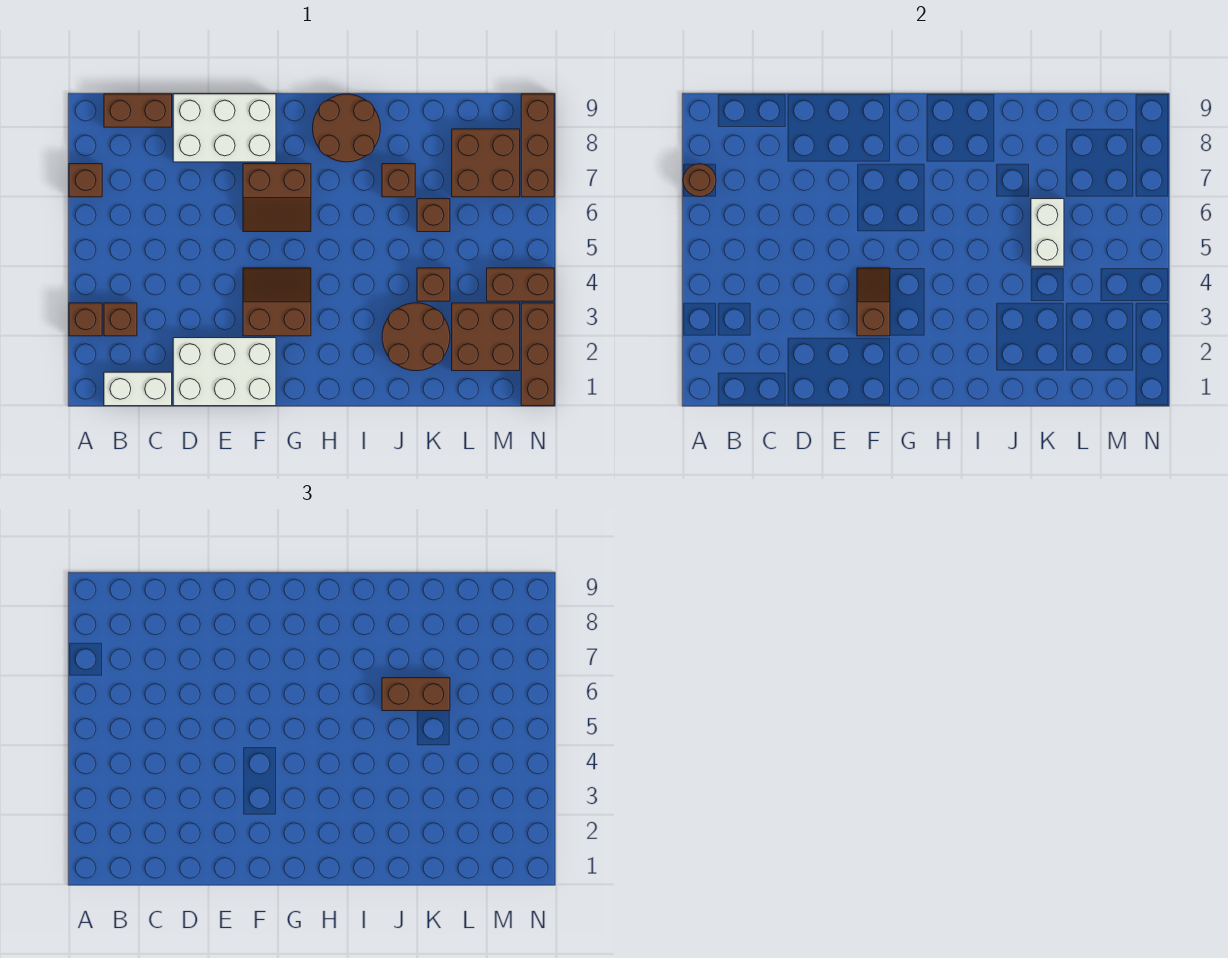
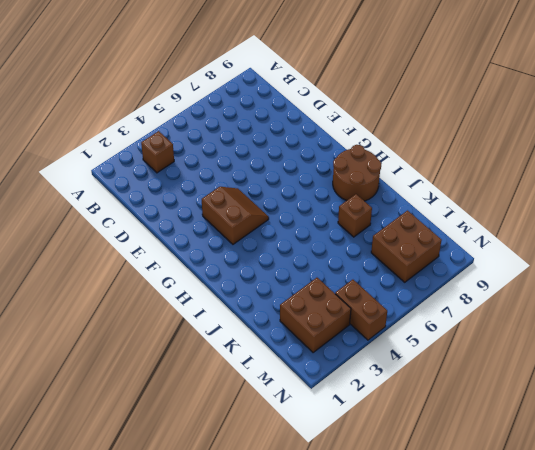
none -> brown brick A3 level 1
none -> brown brick A7 level 1
none -> white brick B1:C1 level 1

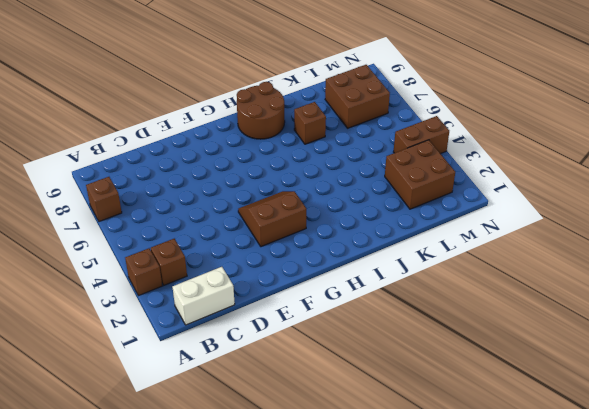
none -> brown brick B9:C9 level 1
none -> white brick D1:F2 level 1
none -> white brick D8:F9 level 1

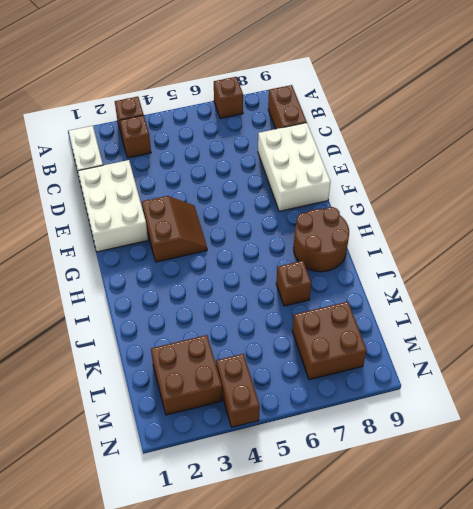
none -> brown slope F6:G7 level 1 top 7
none -> brown round brick J2:K3 level 1
none -> brown brick K4 level 1

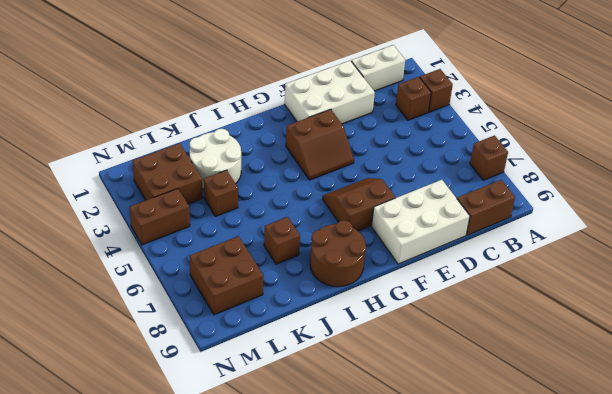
white round brick J2:K3 level 1 -> brown round brick J2:K3 level 1
none -> brown brick K6 level 1
none -> brown brick N1:N3 level 1
none -> brown brick N7:N9 level 1

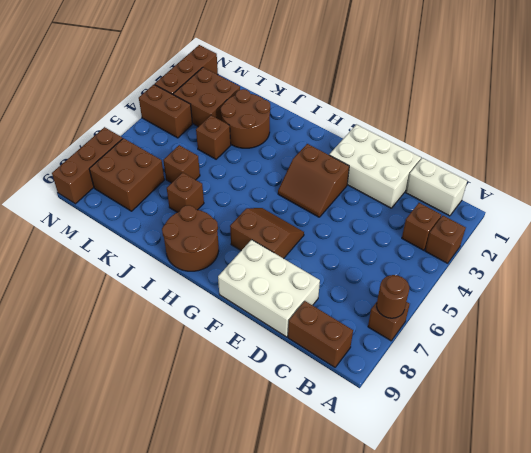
none -> brown slope F3:F4 level 2 top 3
none -> white brick K5:K6 level 2
none -> brown brick J6:K6 level 3

